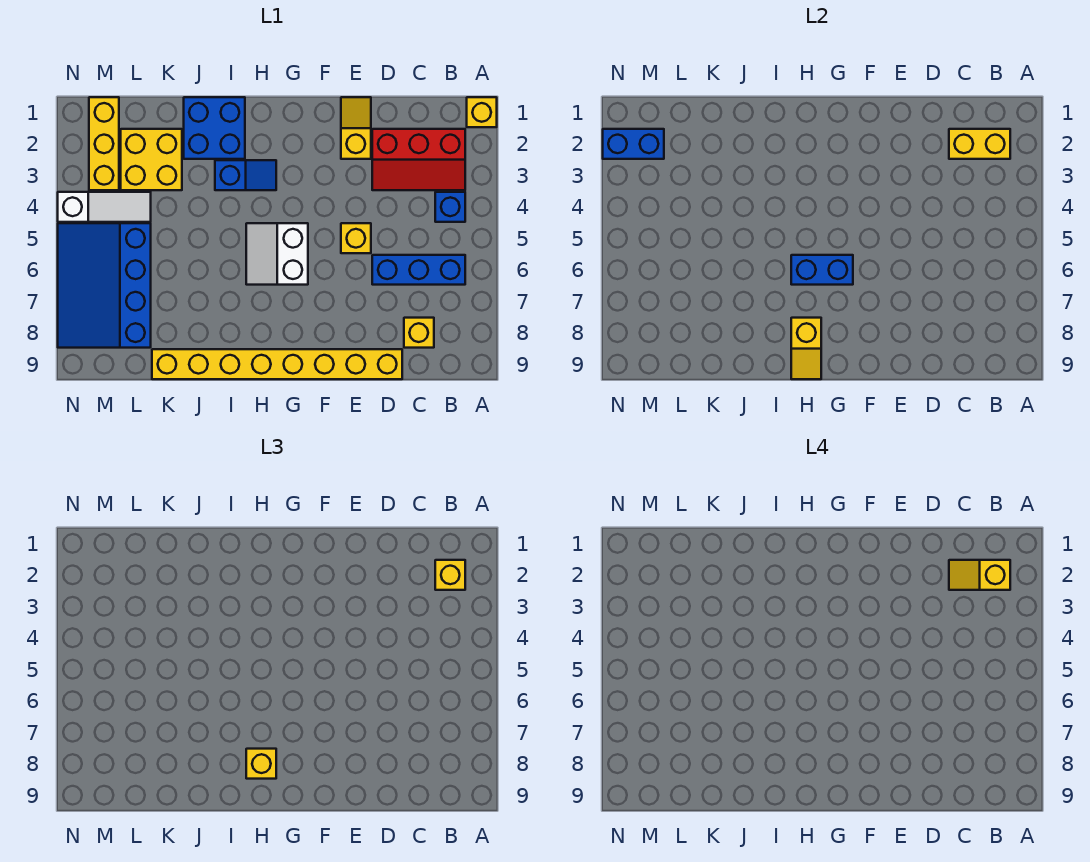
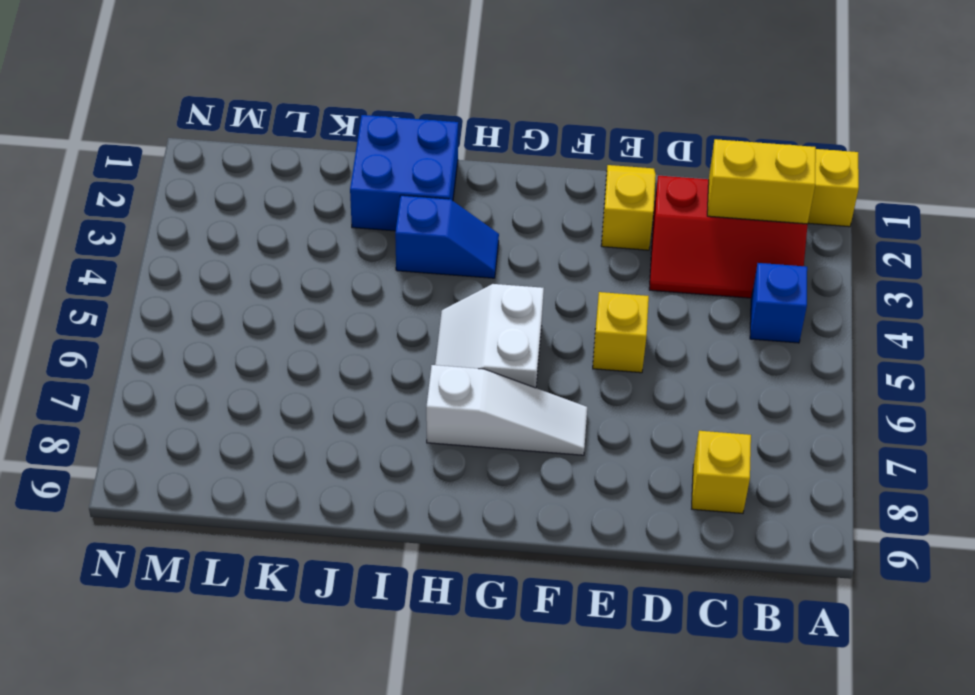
white slope F7:H7 level 1 top H -> white slope L4:N4 level 1 top N
none -> blue brick B6:D6 level 1
none -> yellow brick D9:K9 level 1
none -> yellow brick K2:L3 level 1

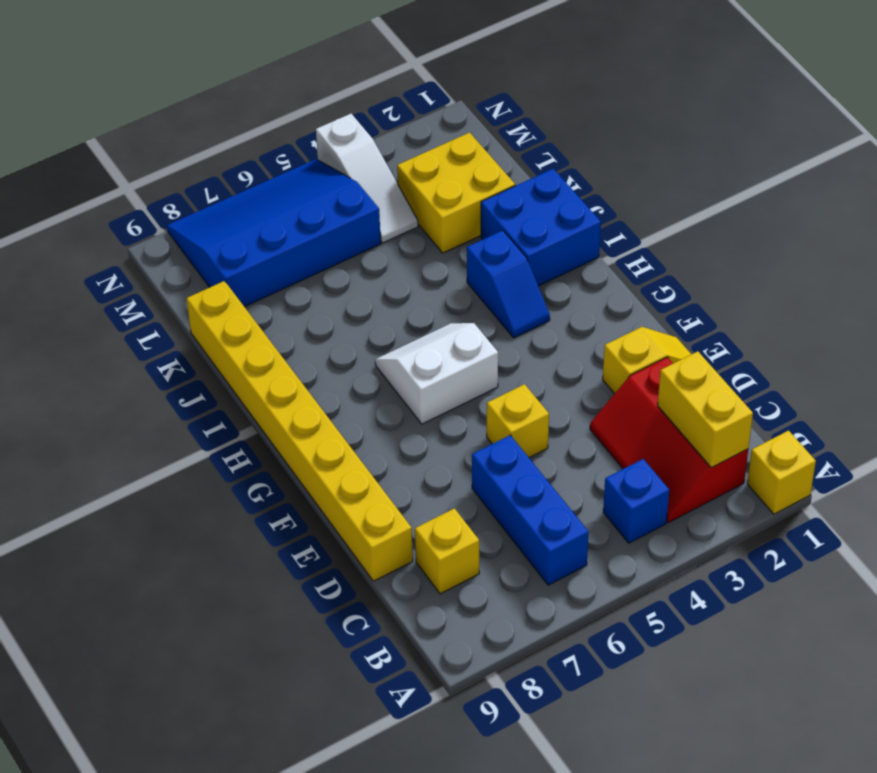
none -> yellow brick M1:M3 level 1
none -> blue brick G6:H6 level 2
none -> yellow slope H8:H9 level 2 top 8

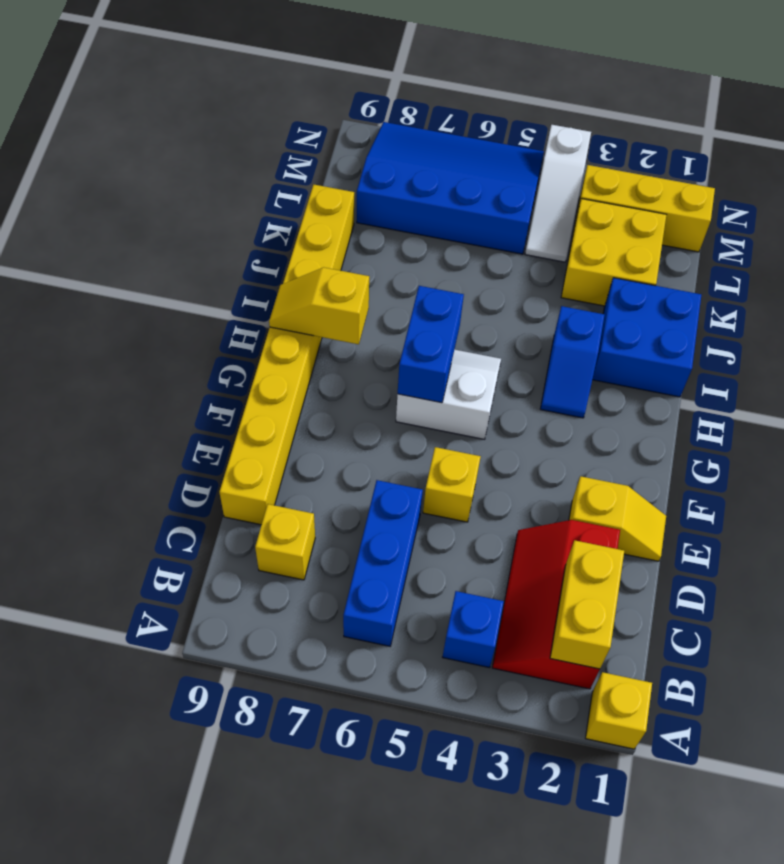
none -> blue brick M2:N2 level 2
none -> yellow brick B2 level 3
none -> yellow brick H8 level 3

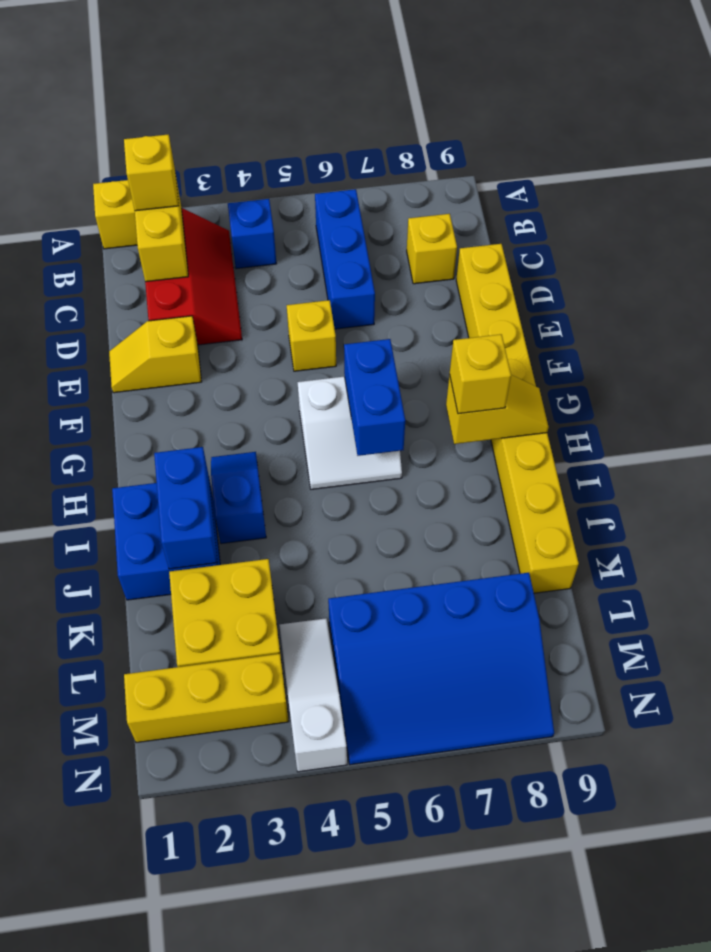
blue brick I2:J2 level 2 -> blue brick M2:N2 level 2
none -> yellow slope B2:C2 level 4 top B

